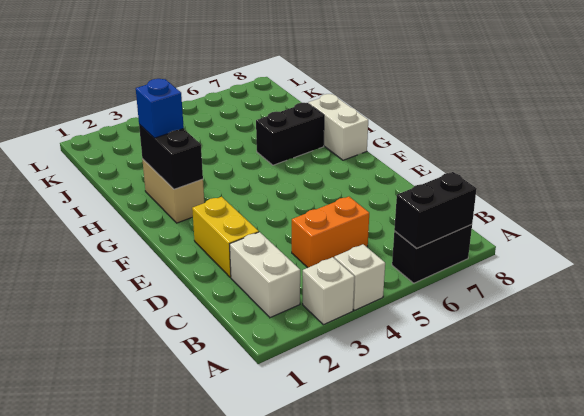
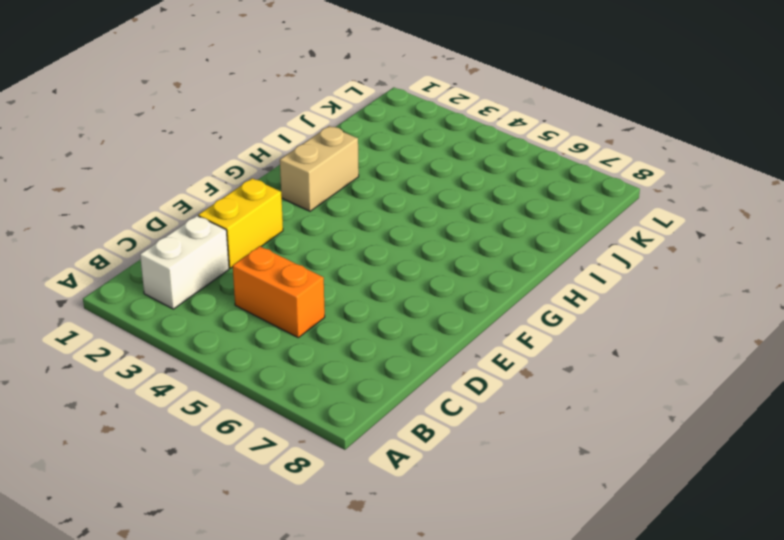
none -> white brick A3 level 1
none -> white brick A4 level 1
none -> black brick A6:A7 level 1

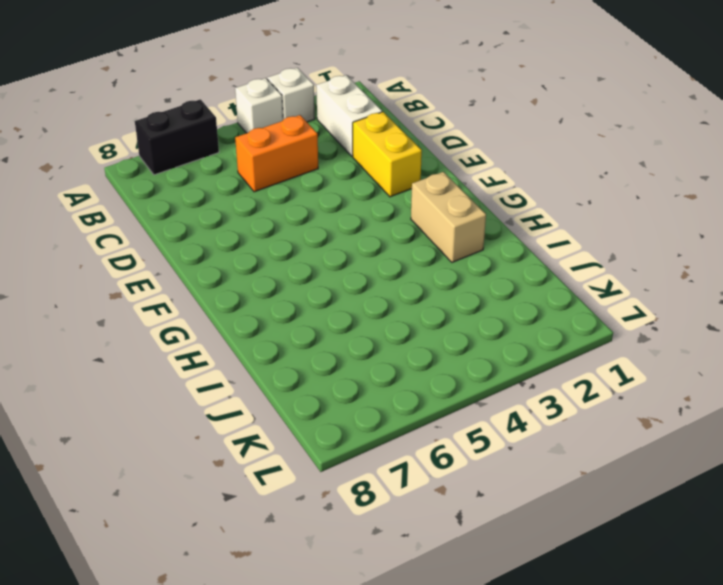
none -> white brick G8:H8 level 1
none -> black brick H6:H7 level 1
none -> black brick A6:A7 level 2

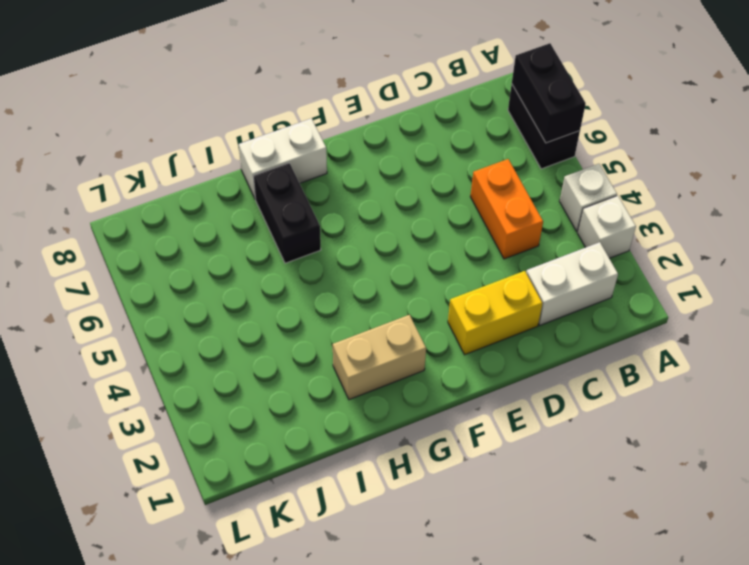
none -> black brick G2:H2 level 2
none -> blue brick H2 level 3

